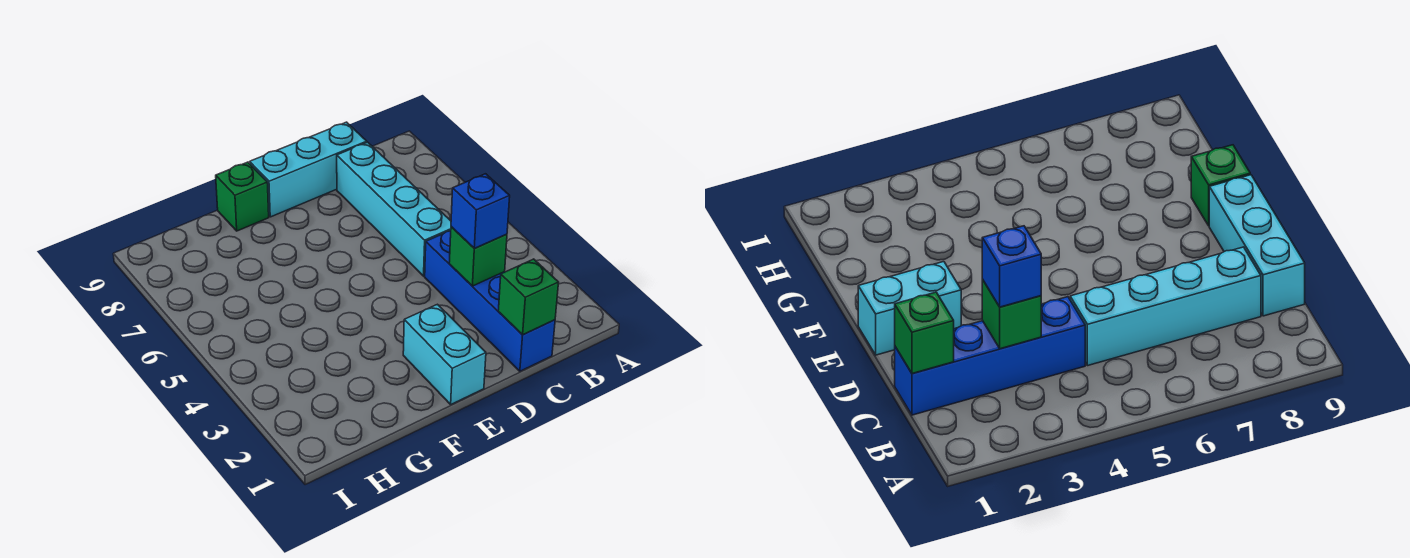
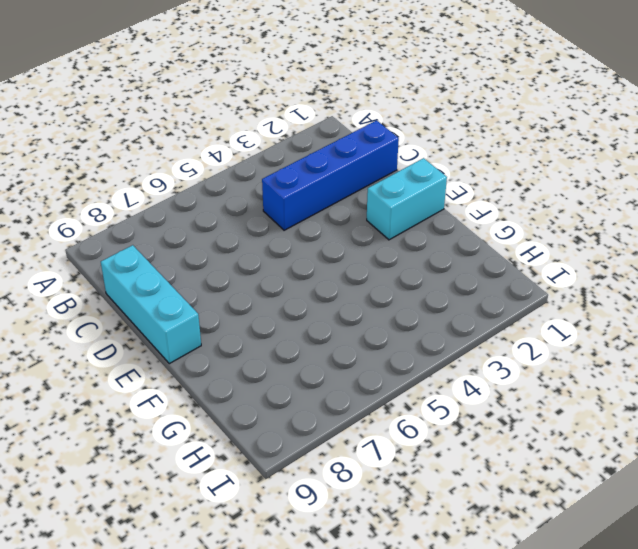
none -> cyan brick C5:C8 level 1
none -> green brick F9 level 1

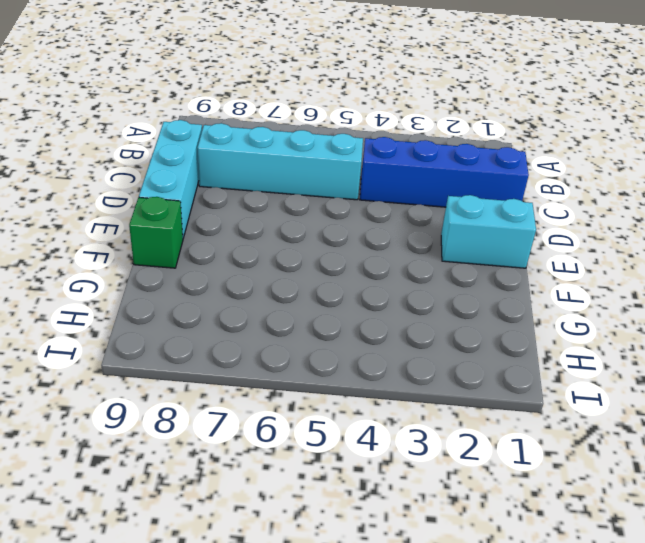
none -> green brick C1 level 2
none -> green brick C3 level 2

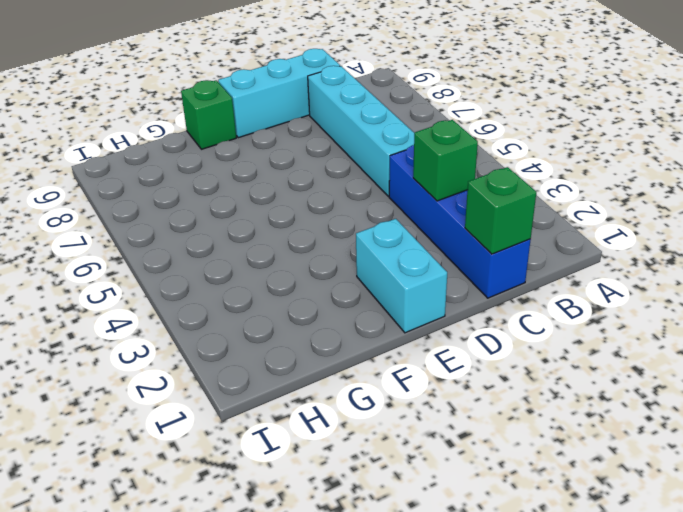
none -> blue brick C3 level 3

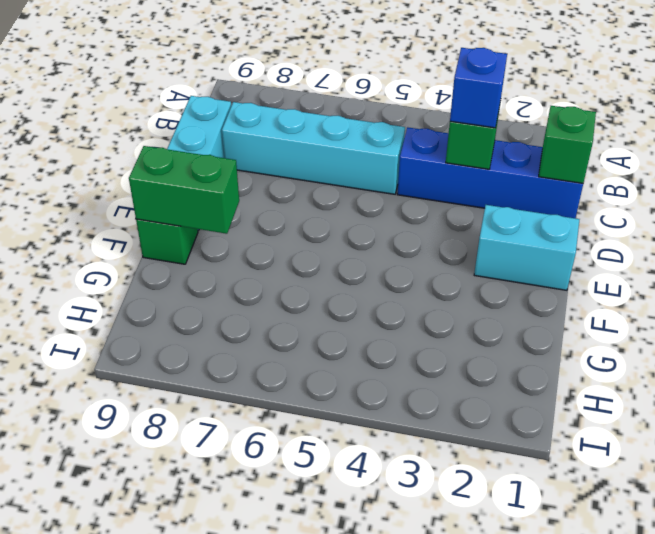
green brick F8:F9 level 2 -> none

